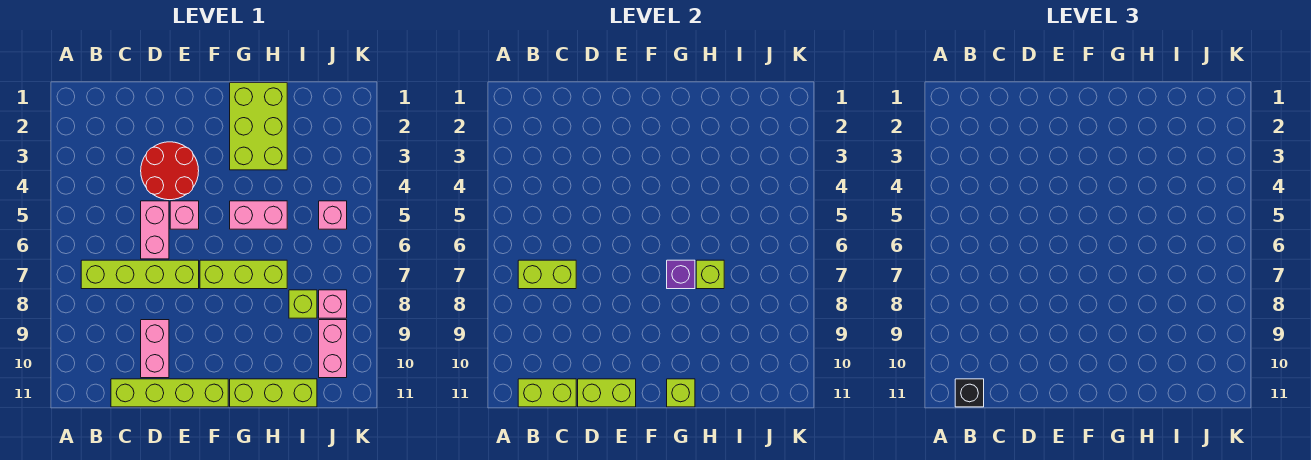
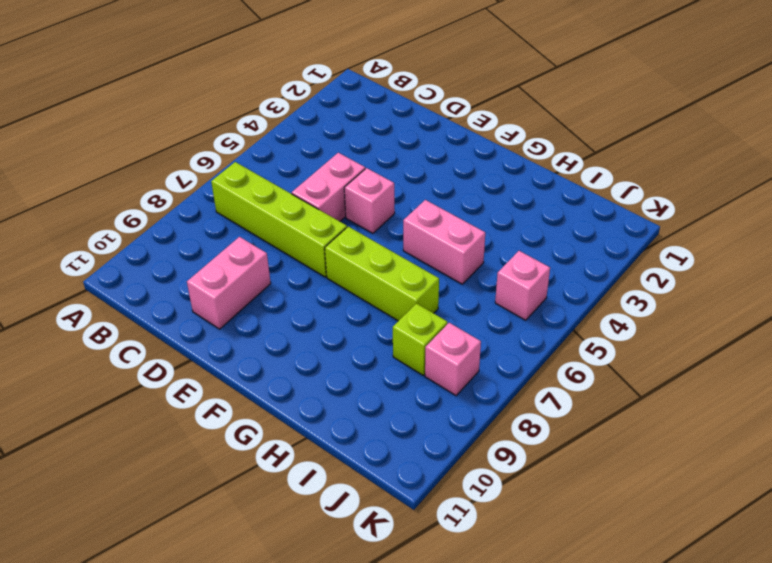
none -> lime brick C11:F11 level 1
none -> red round brick D3:E4 level 1
none -> lime brick G1:H3 level 1

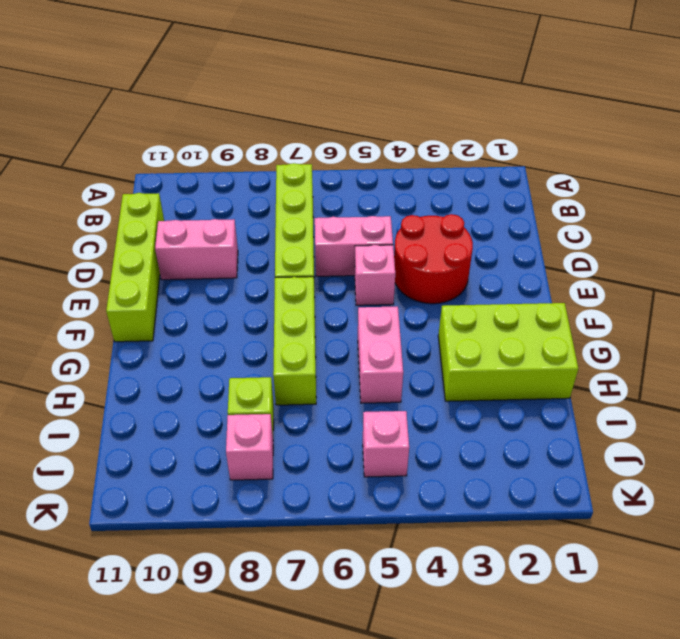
none -> lime brick G11:I11 level 1
none -> pink brick J9:J10 level 1
none -> lime brick B7:C7 level 2

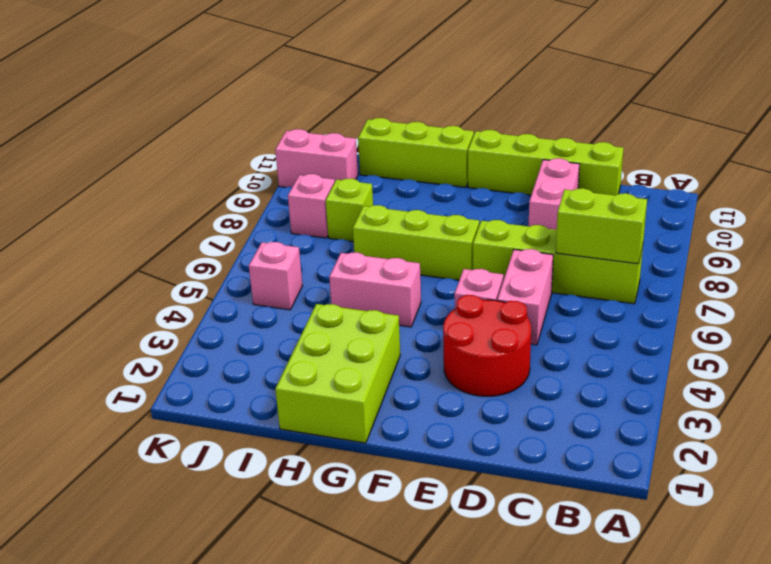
pink brick J10:K10 level 1 -> pink brick J9:J10 level 1
none -> lime brick B11:C11 level 2
none -> lime brick D11:E11 level 2
none -> purple brick G7 level 2

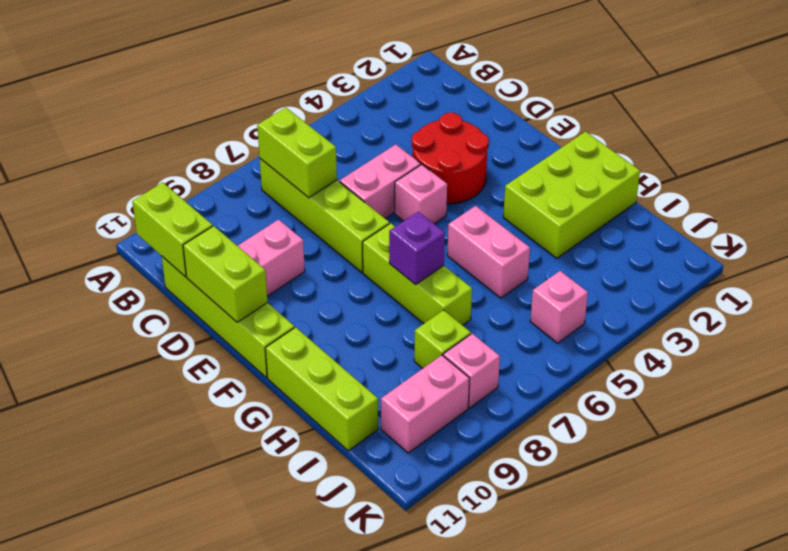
none -> lime brick G11 level 2
none -> lime brick H7 level 2
none -> black brick B11 level 3

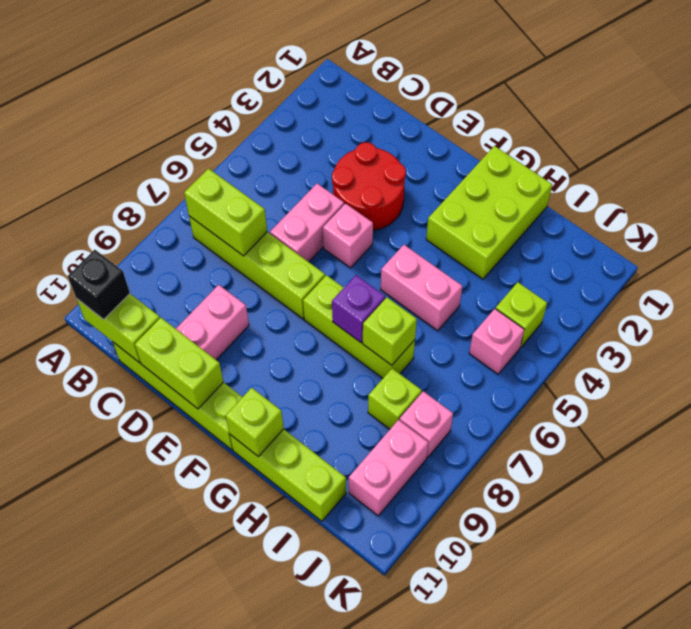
lime brick J4 level 1 -> none

